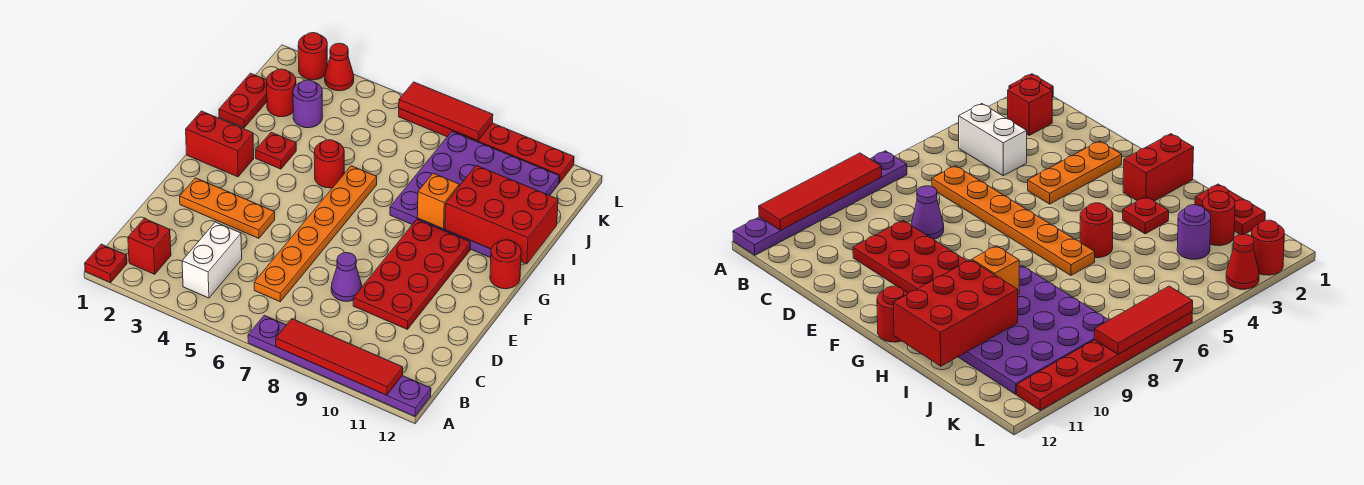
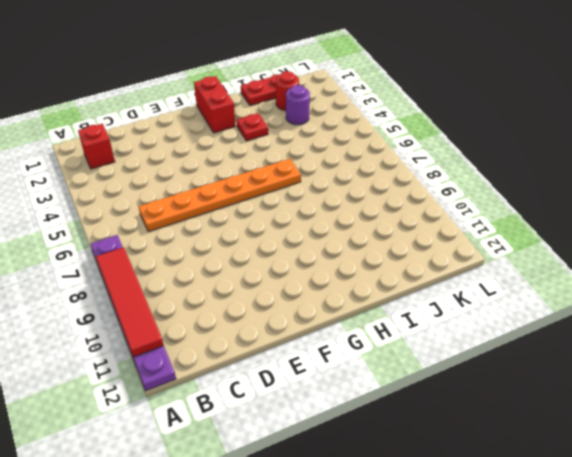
none -> red plate A1 level 1
none -> white brick B4:C4 level 1
none -> purple cone D8 level 1

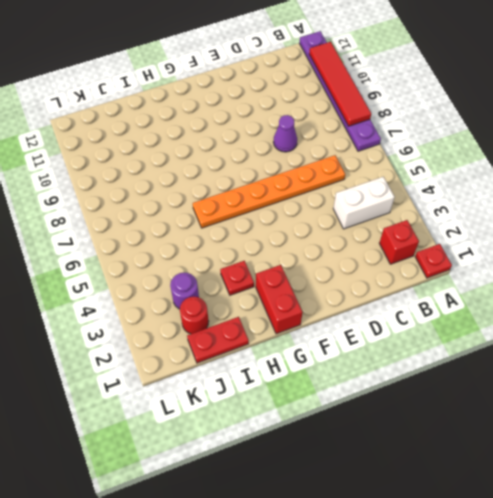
none -> red plate D9:G10 level 1
none -> orange plate E2:E4 level 1
none -> red round brick G12 level 1

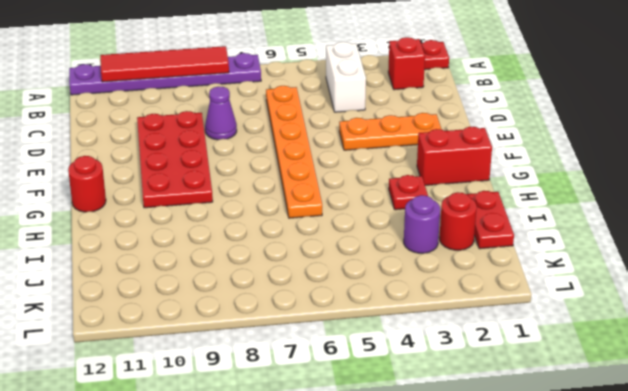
none -> red round brick H5 level 1
none -> purple plate H8:K11 level 1
none -> red round brick L2 level 1

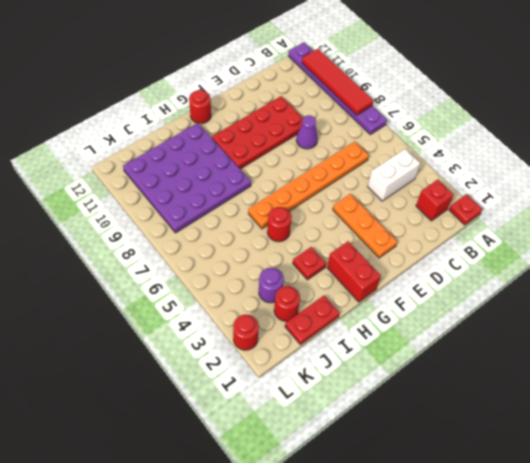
none -> red cone L3 level 1
none -> red plate L6:L11 level 1
none -> orange brick H9 level 2

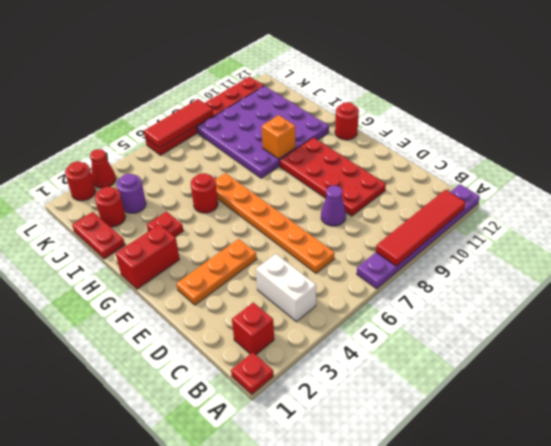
none -> red brick H10:I12 level 2

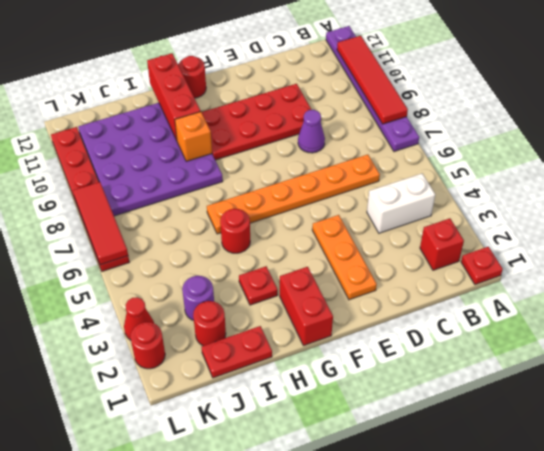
red brick H10:H12 level 2 -> red brick H10:I12 level 2

